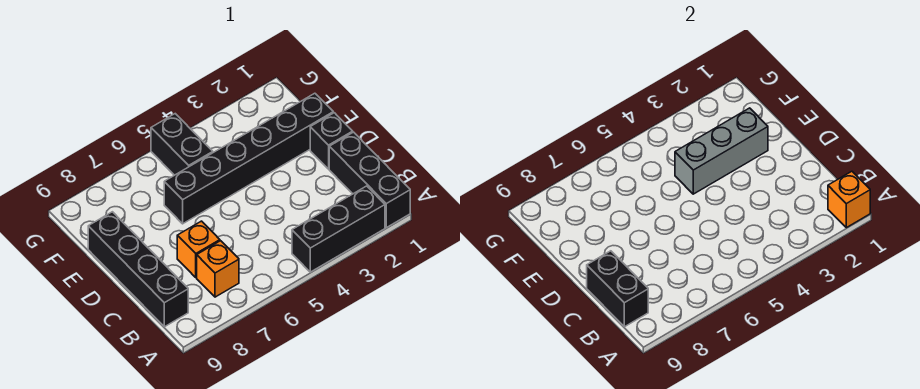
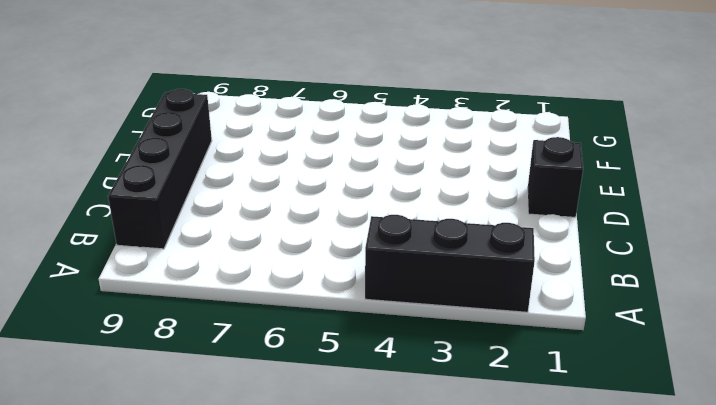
none -> black brick A1:C1 level 1
none -> orange brick B7 level 1

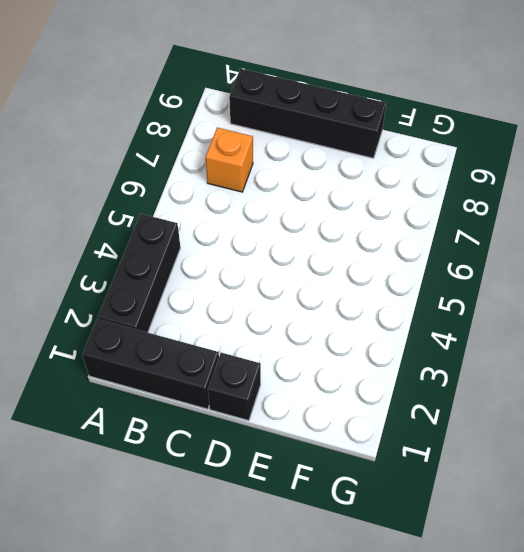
none -> orange brick C7 level 1
none -> black brick E1:E6 level 1

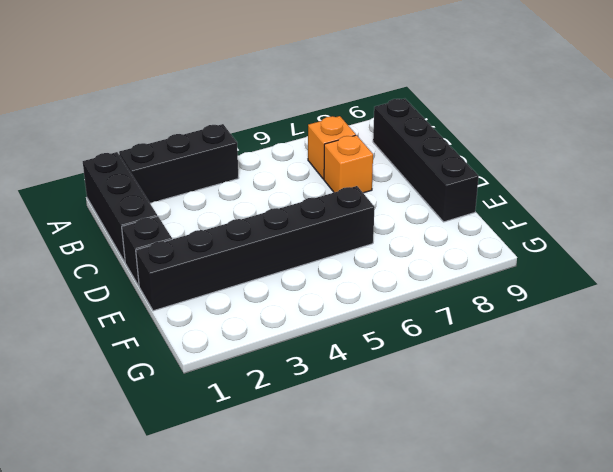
none -> black brick F5:G5 level 1
none -> orange brick A1 level 2

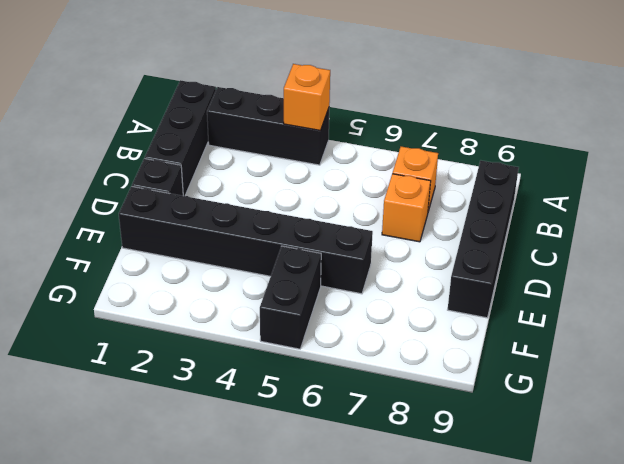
orange brick A4 level 2 -> orange brick A1 level 2
none -> black brick B9:C9 level 2
none -> grey brick E2:E4 level 2

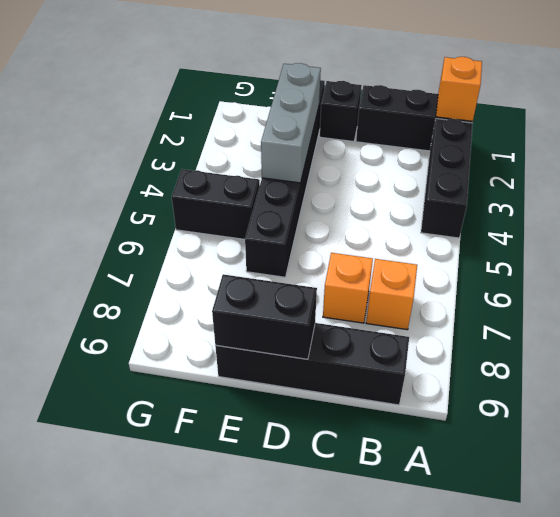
black brick D9:E9 level 2 -> black brick B9:C9 level 2

